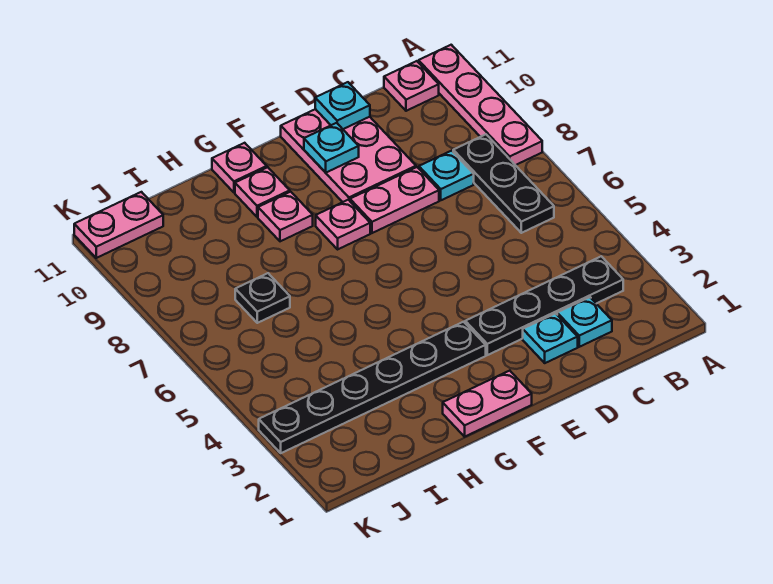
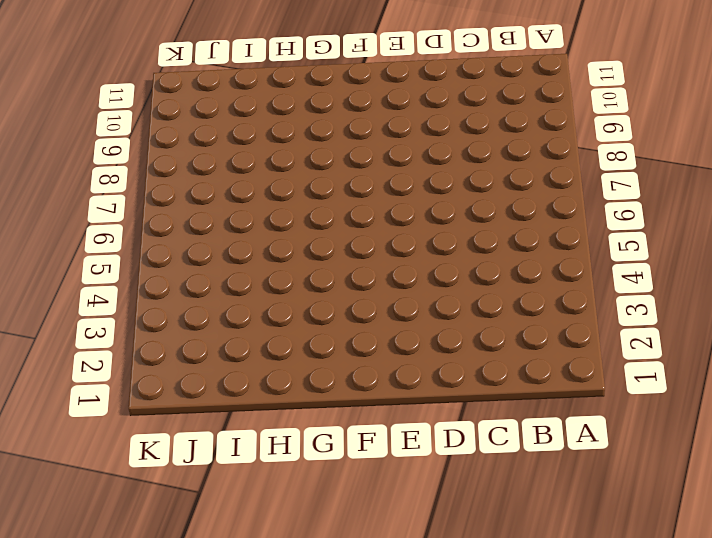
none -> pink plate A8:A11 level 1
none -> black plate B3:E3 level 1
none -> black plate B6:B8 level 1

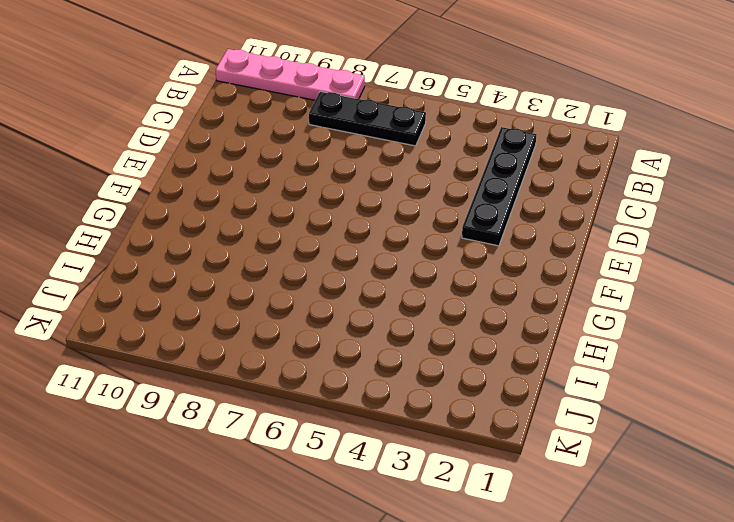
none -> pink plate B11 level 1
none -> cyan plate C2 level 1
none -> cyan plate C8 level 1

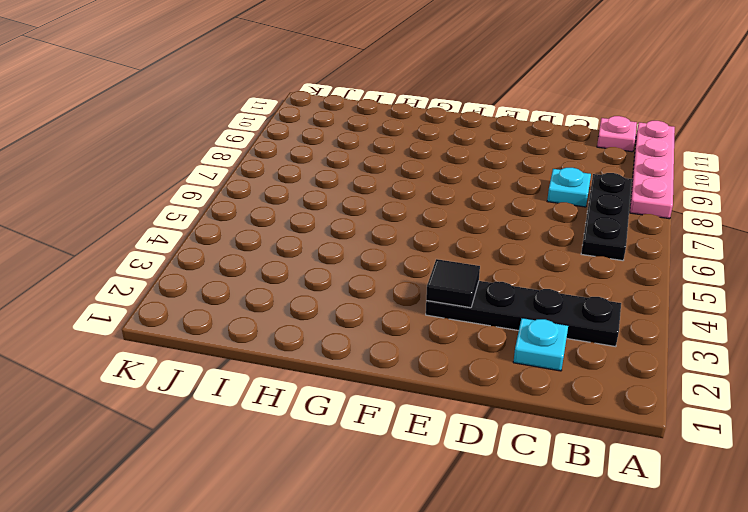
black tile E3 level 2 -> none
none -> cyan plate D2 level 1
none -> pink plate D8:E8 level 1
none -> pink plate D9:E11 level 1

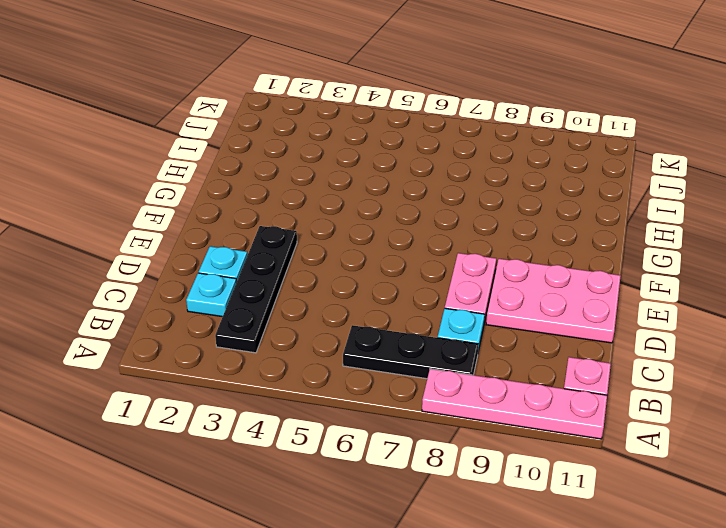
none -> pink plate F1:G1 level 1
none -> black plate F3:K3 level 1
none -> pink plate F8 level 1

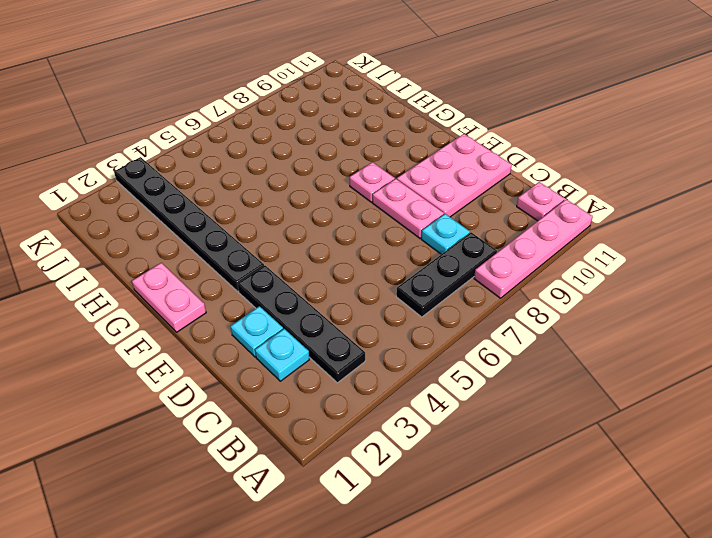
none -> pink plate G9 level 1
none -> pink plate G10 level 1
none -> pink plate G11 level 1

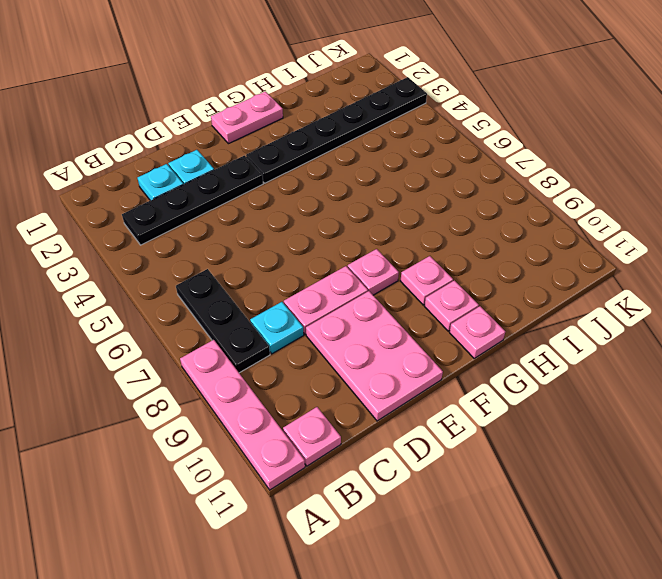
none -> black plate I7 level 1
none -> pink plate J11:K11 level 1
none -> cyan plate D11 level 2

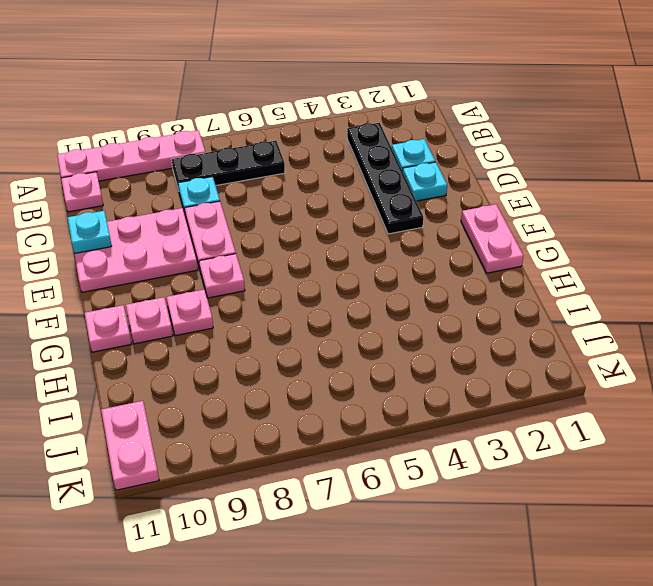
none -> black plate F3:K3 level 1
none -> black plate I7 level 1
none -> cyan plate E10 level 2

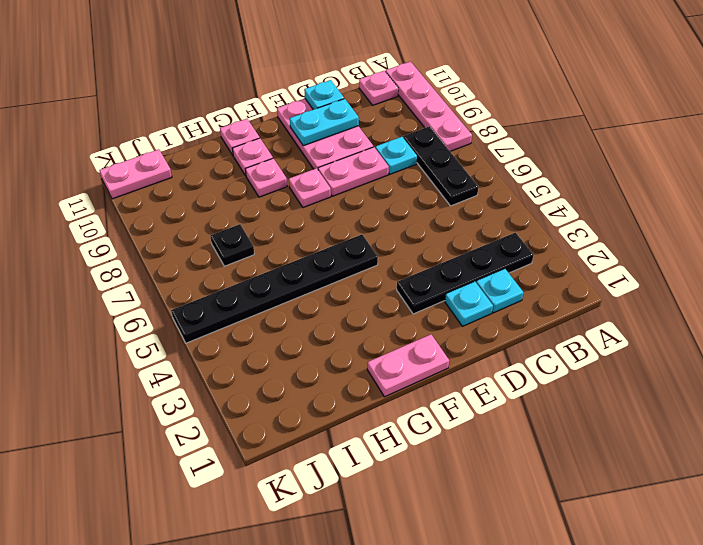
cyan plate D10:E10 level 2 -> cyan plate E10 level 2
black plate F5:K5 level 1 -> black plate F3:K3 level 1

